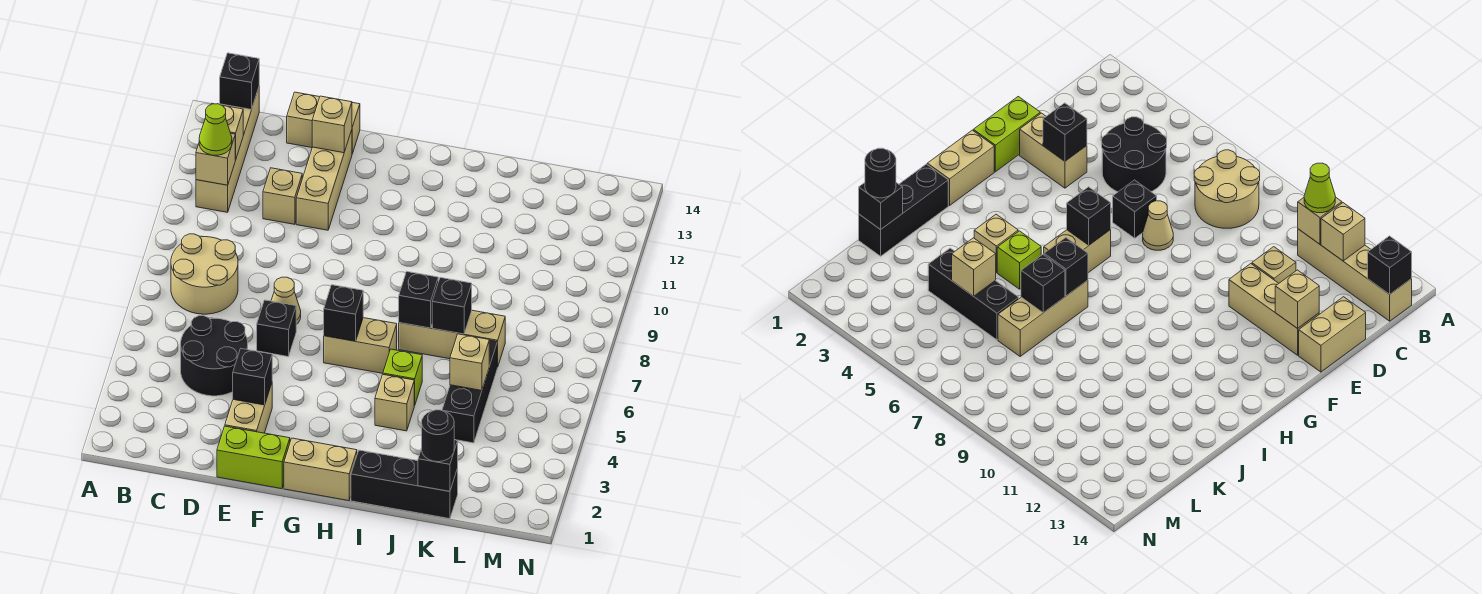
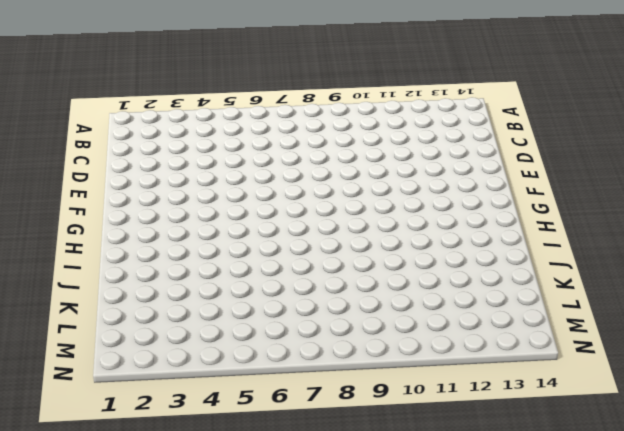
none -> tan round brick B7:C8 level 1
none -> tan brick B11:B14 level 1
none -> black round brick C4:D5 level 1

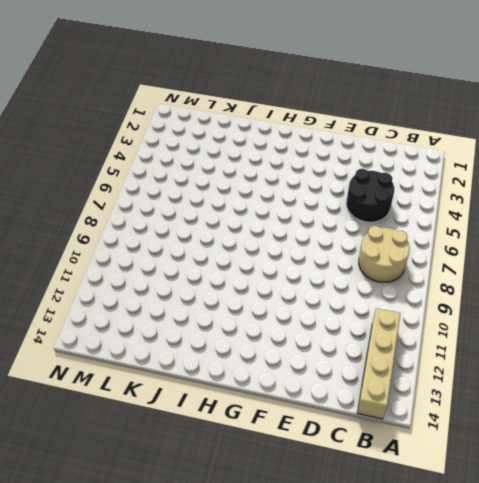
none -> tan brick D11 level 1
none -> tan brick D14:E14 level 1
none -> lime brick E1:F1 level 1

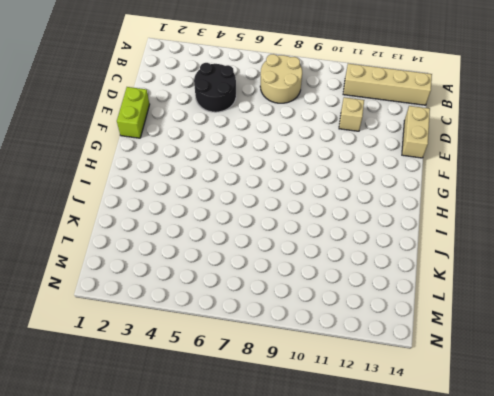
none -> tan brick E2:E3 level 1
none -> black brick E6 level 1
none -> tan cone E7 level 1

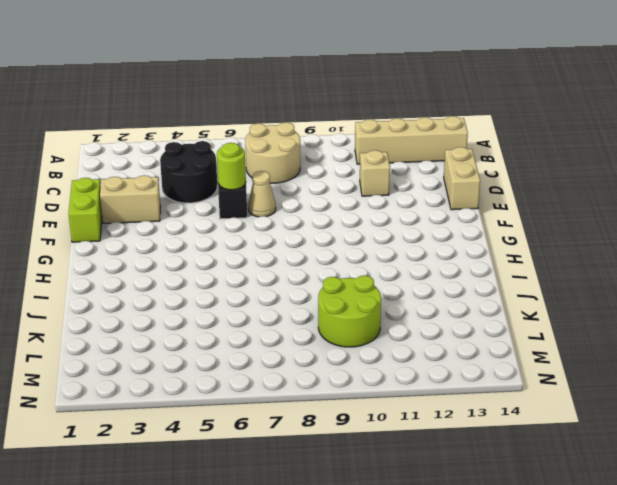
lime round brick E6 level 2 -> none
lime round brick K9:L10 level 1 -> none
none -> tan brick E11:E13 level 1
none -> tan brick G1:H1 level 1
none -> tan brick G6:H6 level 1

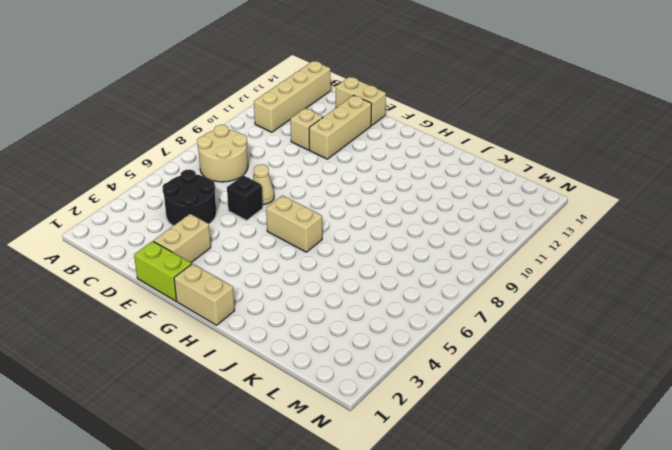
none -> black brick I1:K1 level 1
none -> tan brick I4 level 1
none -> lime brick I5 level 1

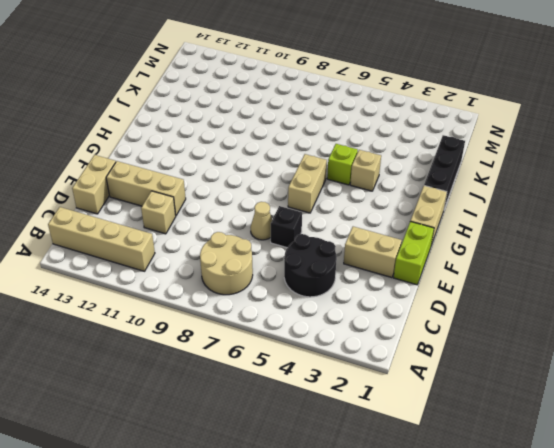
none -> tan brick I7:K7 level 1
none -> black brick K4:K6 level 1
none -> tan brick B11 level 2

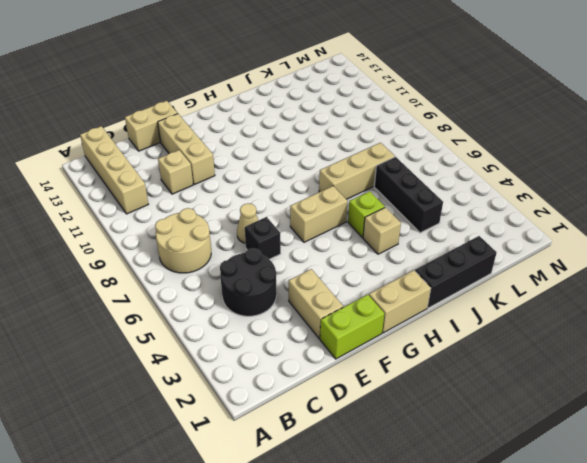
none -> tan brick B11 level 2
none -> tan brick B12 level 2
none -> black brick B14 level 2

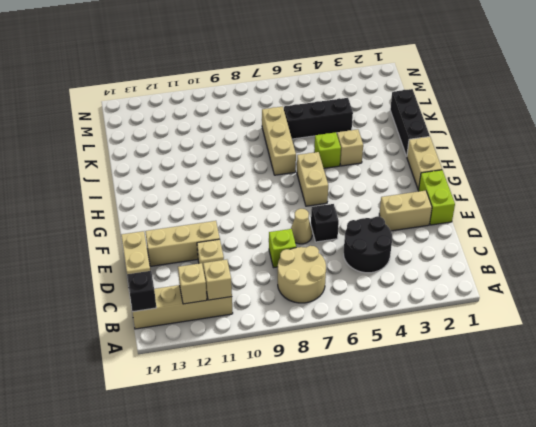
lime brick D8 level 1 -> none
none -> black brick E3 level 2
none -> tan brick E13 level 2
none -> black brick G6 level 2

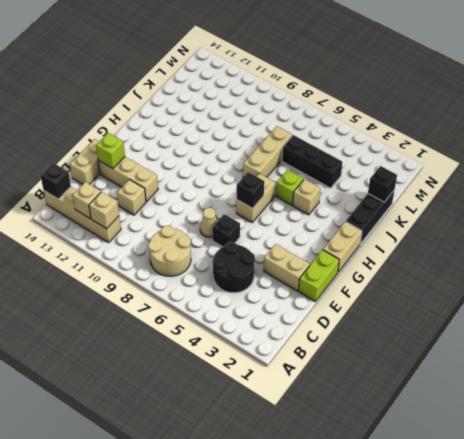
lime brick E13 level 2 -> tan brick E13 level 2
none -> black brick E3 level 2
none -> black brick I7 level 2
none -> black brick J7 level 2

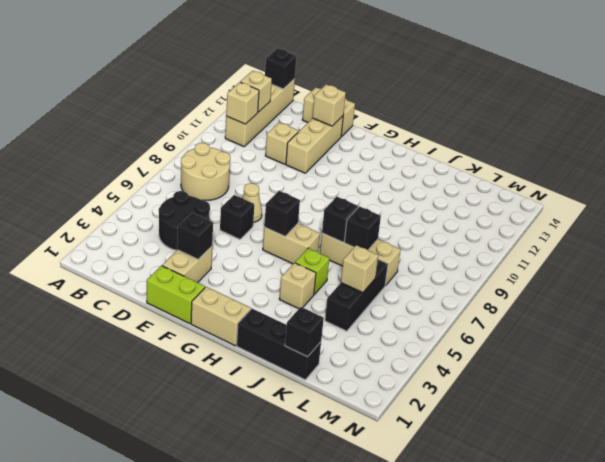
none -> lime cone B11 level 3
none -> black round brick K1 level 3

